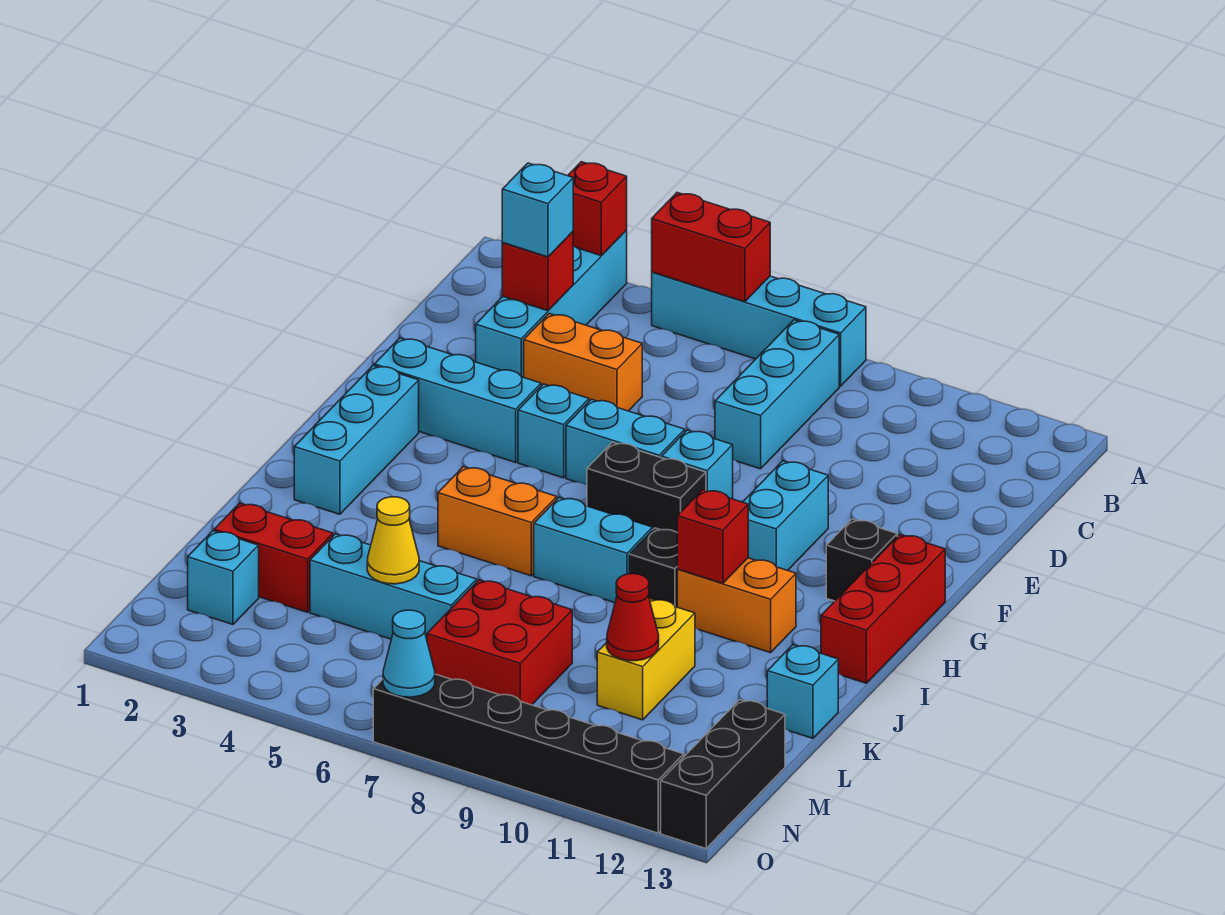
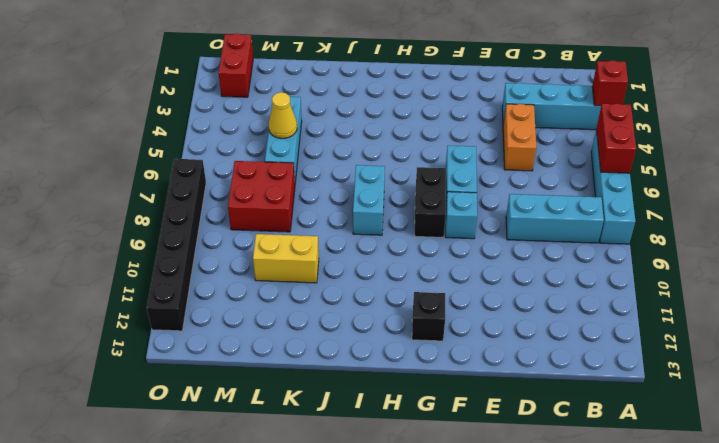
red brick N1:N2 level 1 -> red brick L2:L3 level 1
none -> cyan brick F2:F4 level 1
none -> cyan brick F5 level 1
none -> cyan brick F10:G10 level 1
none -> cyan brick G2:I2 level 1

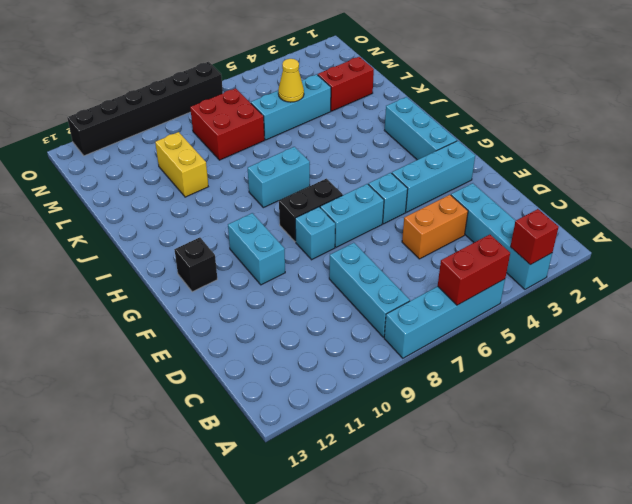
none -> red brick G13:I13 level 1
none -> orange brick I5:I6 level 1
none -> black brick I9 level 1
none -> orange brick I10:I11 level 1

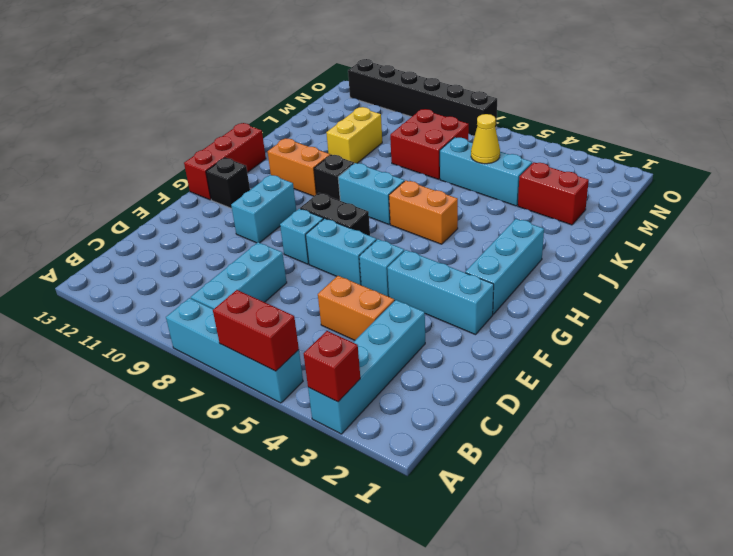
none -> cyan brick K13 level 1
none -> cyan brick M2 level 1
none -> black brick M13:O13 level 1
none -> red brick C3 level 2

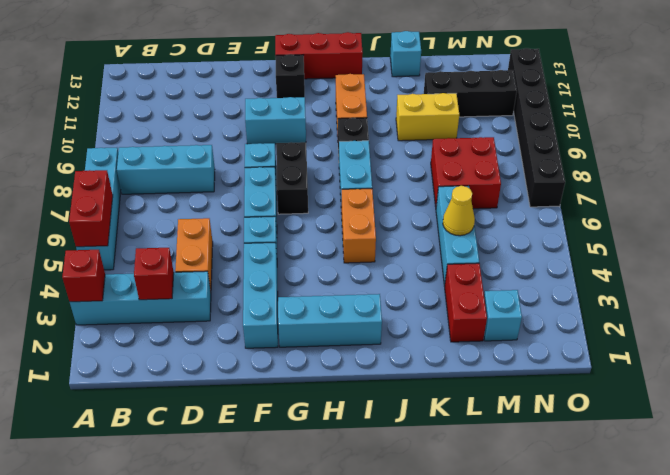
black brick L11:N11 level 1 -> black brick M13:O13 level 1
none -> red brick I10 level 2
none -> red cone L10 level 2
none -> cyan cone O7 level 2
none -> cyan brick C3 level 3

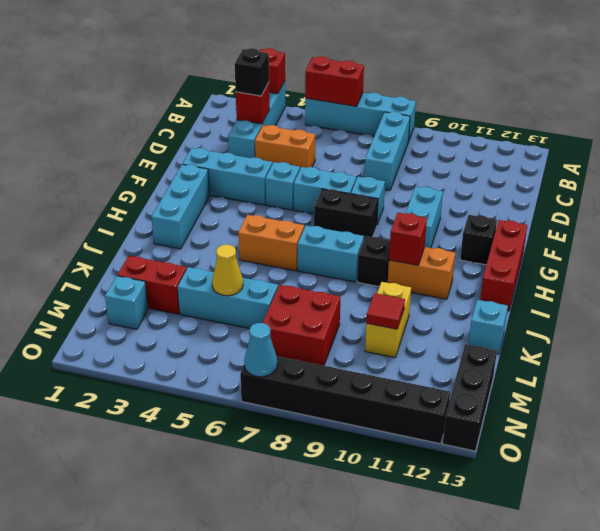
black brick C3 level 3 -> cyan brick C3 level 3
red tile L10 level 2 -> red cone L10 level 2

